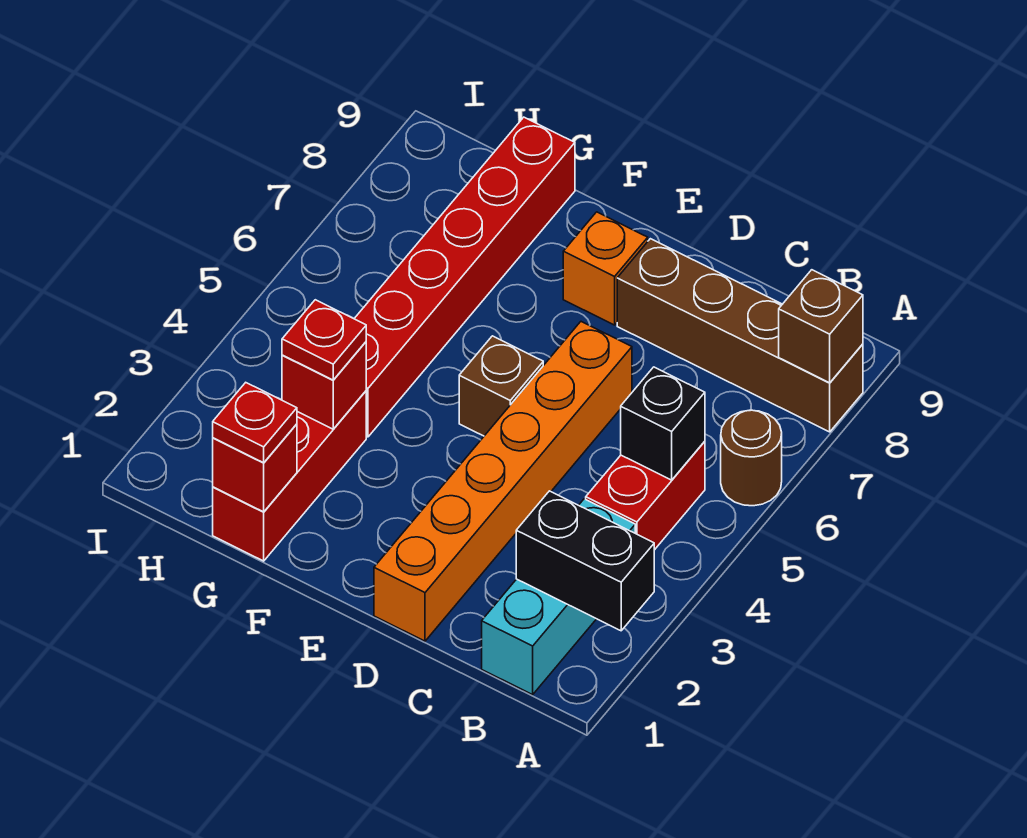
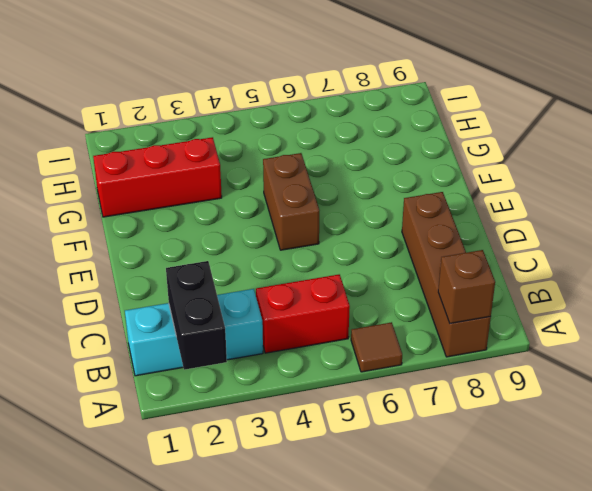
brown tile A6 level 1 -> brown round brick A6 level 1
brown brick E5:F5 level 1 -> brown brick E5 level 1
none -> orange brick D1:D6 level 1
none -> orange brick E8 level 1
none -> red brick G4:G9 level 1

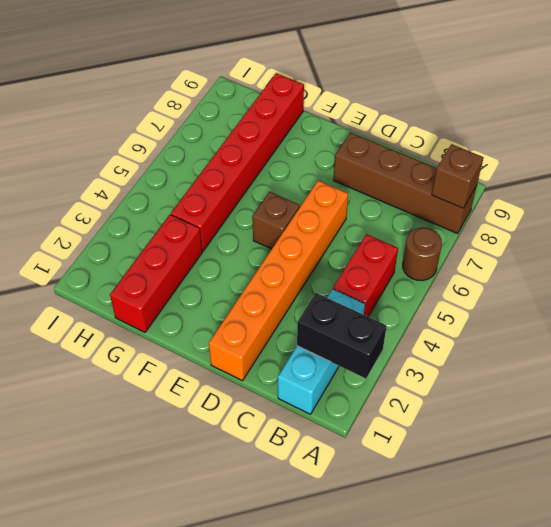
none -> orange brick E8 level 1
none -> black brick B5 level 2
none -> red brick G1 level 2

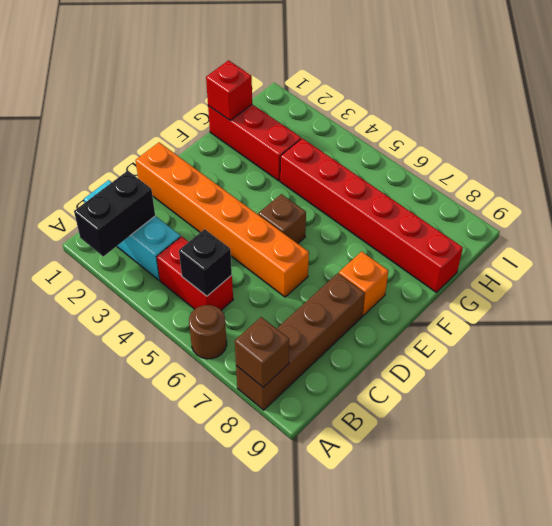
none -> red brick G3 level 2
none -> red plate G1 level 3
none -> red plate G3 level 3

